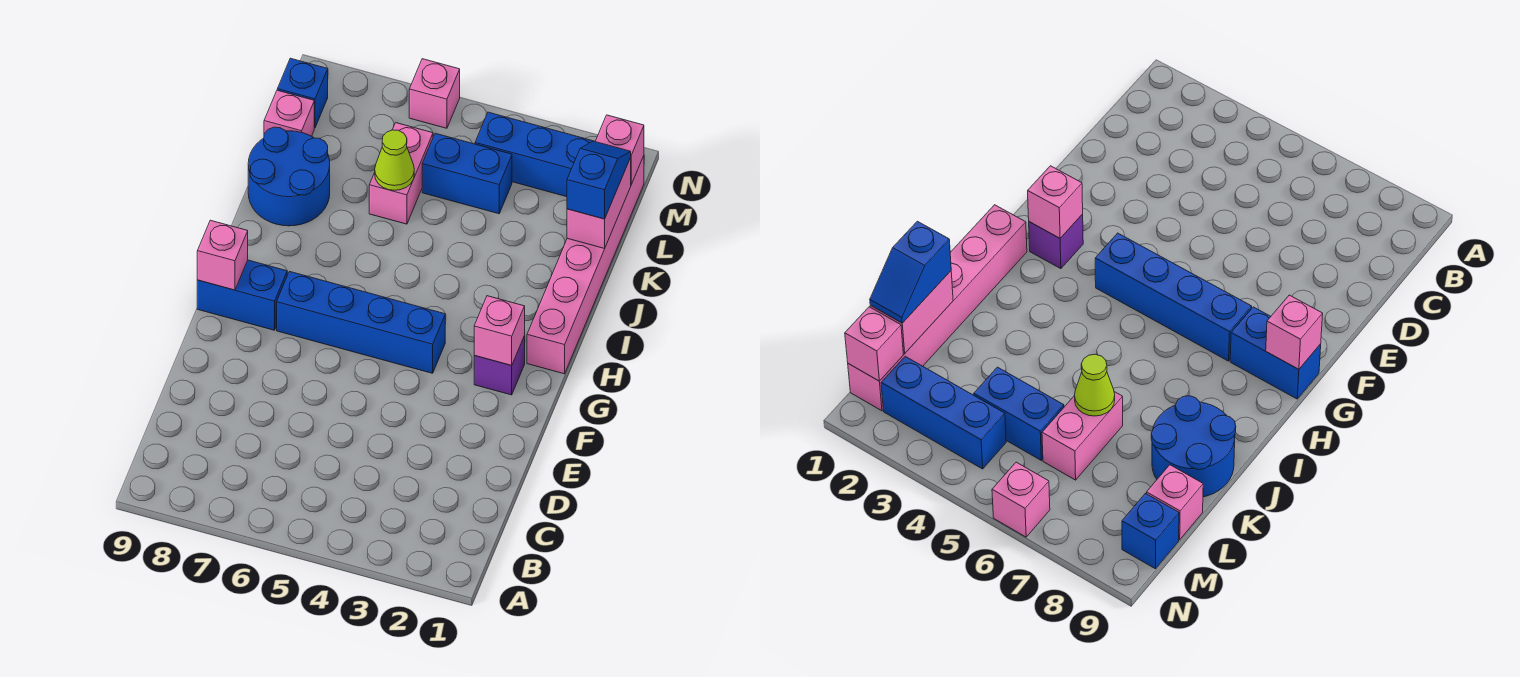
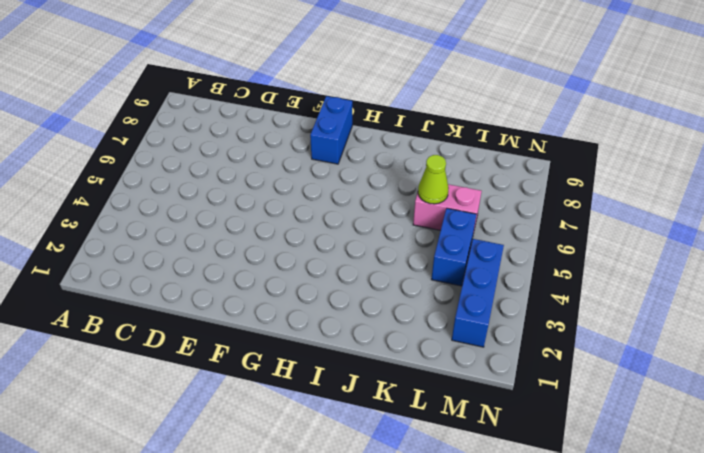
none -> purple brick G2 level 1
none -> blue brick G4:G7 level 1
none -> pink brick H1:M1 level 1

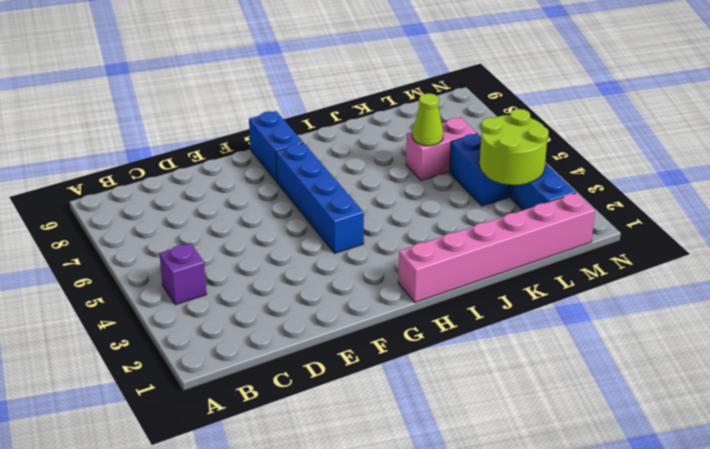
purple brick B4 level 1 -> purple brick G2 level 1
lime round brick L3:M4 level 2 -> none
none -> blue round brick J8:K9 level 1
none -> pink brick L9 level 1
none -> blue brick M9 level 1

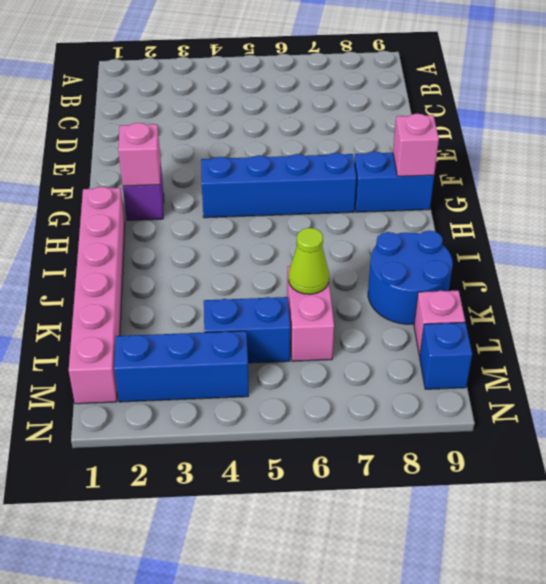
none -> pink brick N6 level 1
none -> pink brick K1:L1 level 2
none -> pink brick M1 level 2

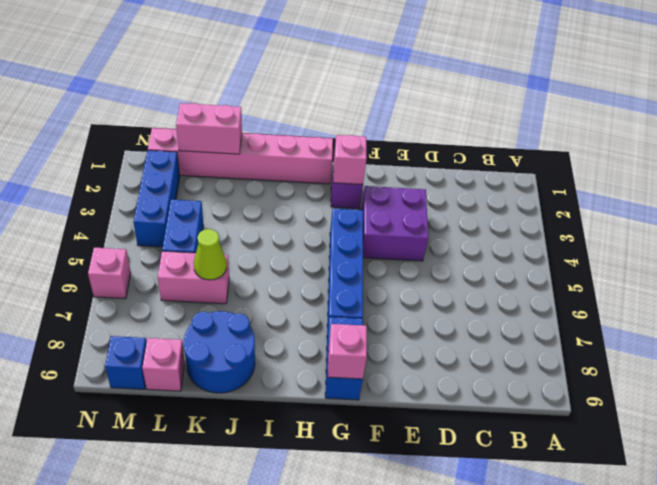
purple brick E3:F4 level 1 -> none
none -> pink brick M1 level 2
none -> blue slope K1:L1 level 3 top K

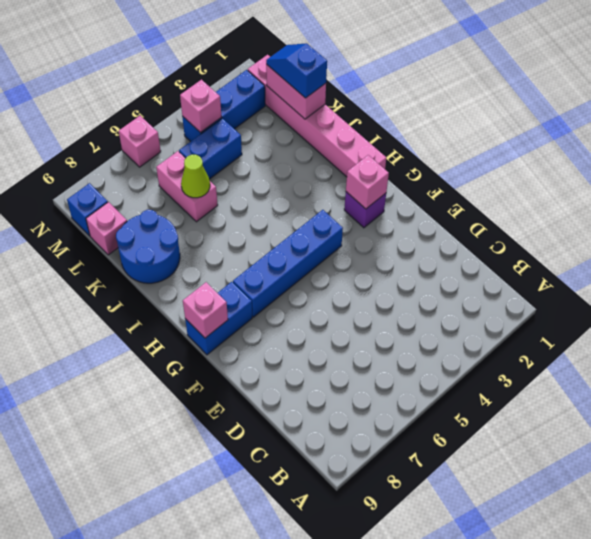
pink brick M4 level 2 -> pink brick M1 level 2

